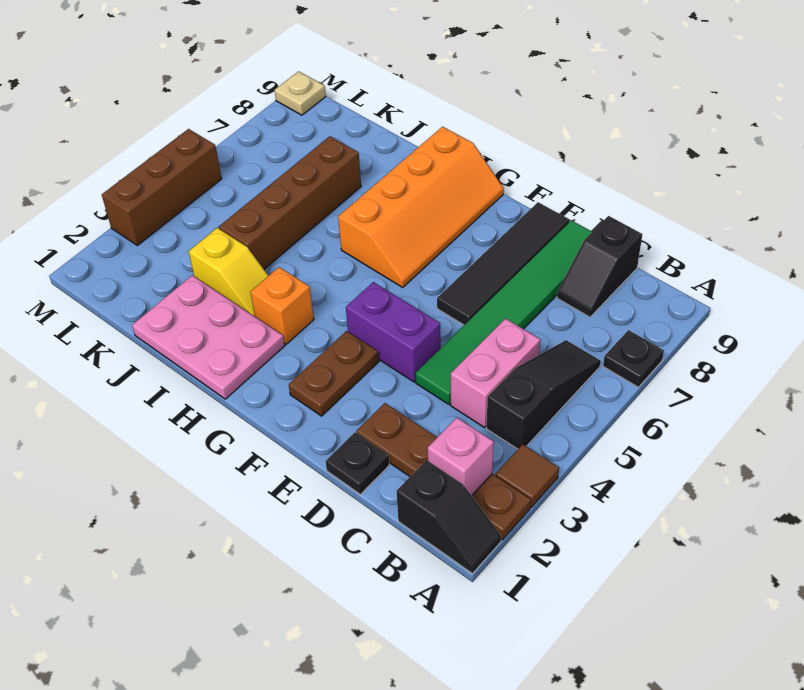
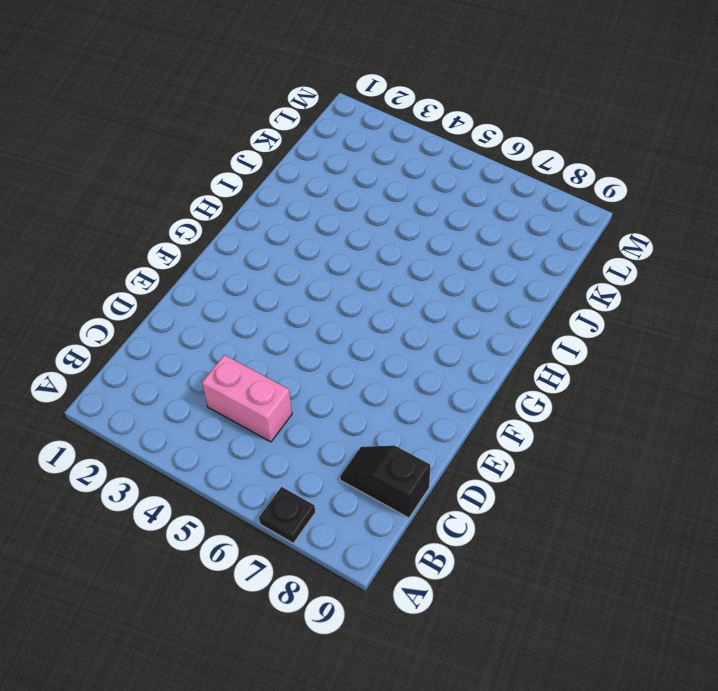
none -> black slope A1:B1 level 1 top B
none -> brown plate A2:D2 level 1
none -> brown tile A3 level 1

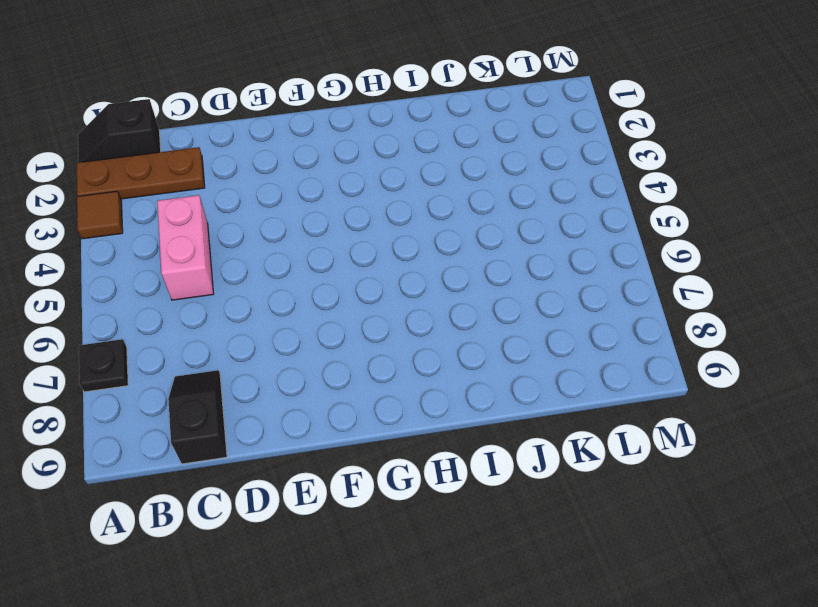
brown plate A2:C2 level 1 -> brown plate A2:D2 level 1
none -> black slope B4:B6 level 1 top 4
none -> black plate D1 level 1
none -> green tile D4:D9 level 1

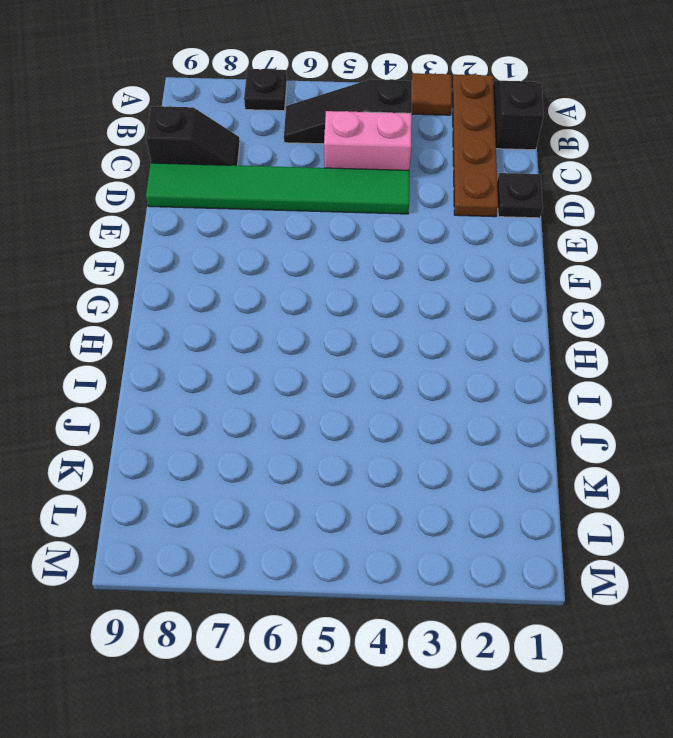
none -> purple brick E4:F4 level 1
none -> black tile E6:E9 level 1
none -> brown plate F2:F3 level 1

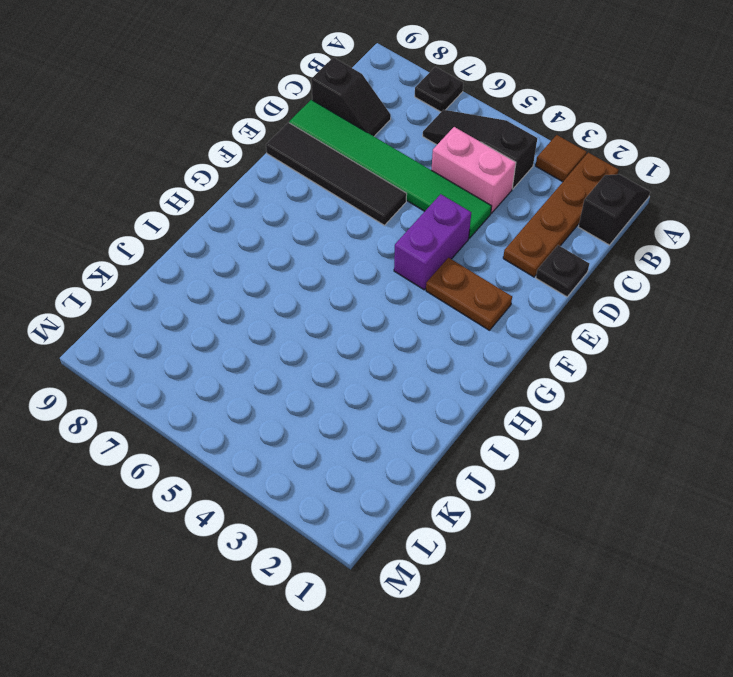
none -> orange slope G6:H9 level 1 top H
none -> pink plate H1:J2 level 1
none -> orange brick H3 level 1

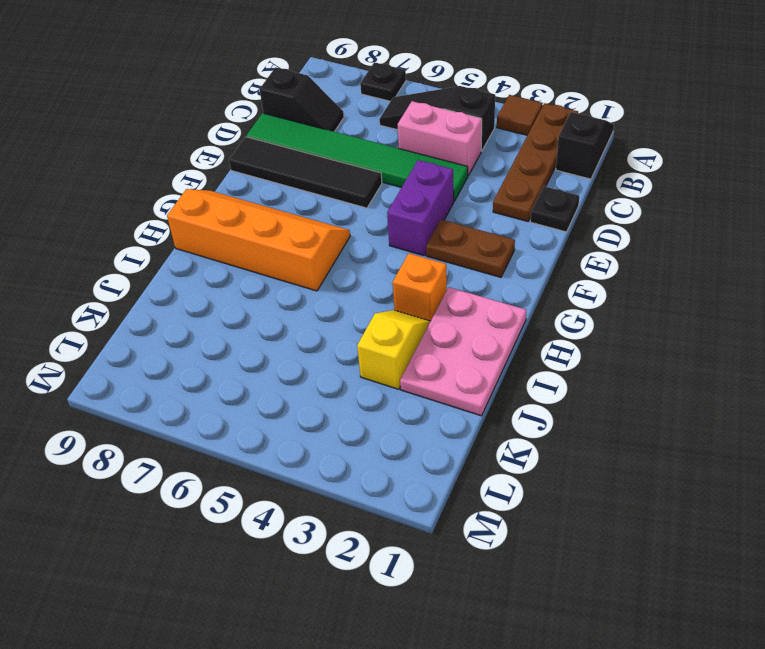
none -> brown brick J4:J7 level 1
none -> brown brick M3:M5 level 1
none -> tan plate M9 level 1

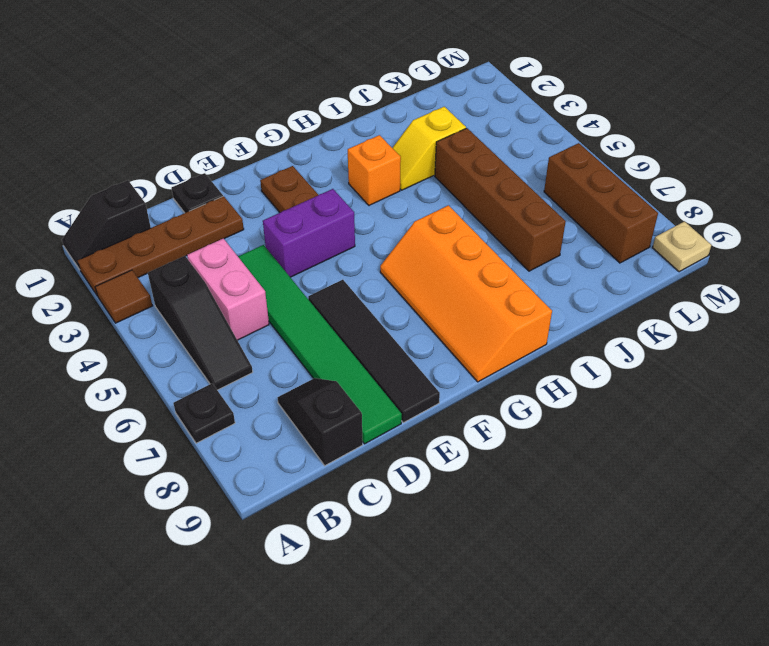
brown brick L6:L8 level 1 -> brown brick M3:M5 level 1
none -> pink plate H1:J2 level 1
none -> pink brick B2 level 2

